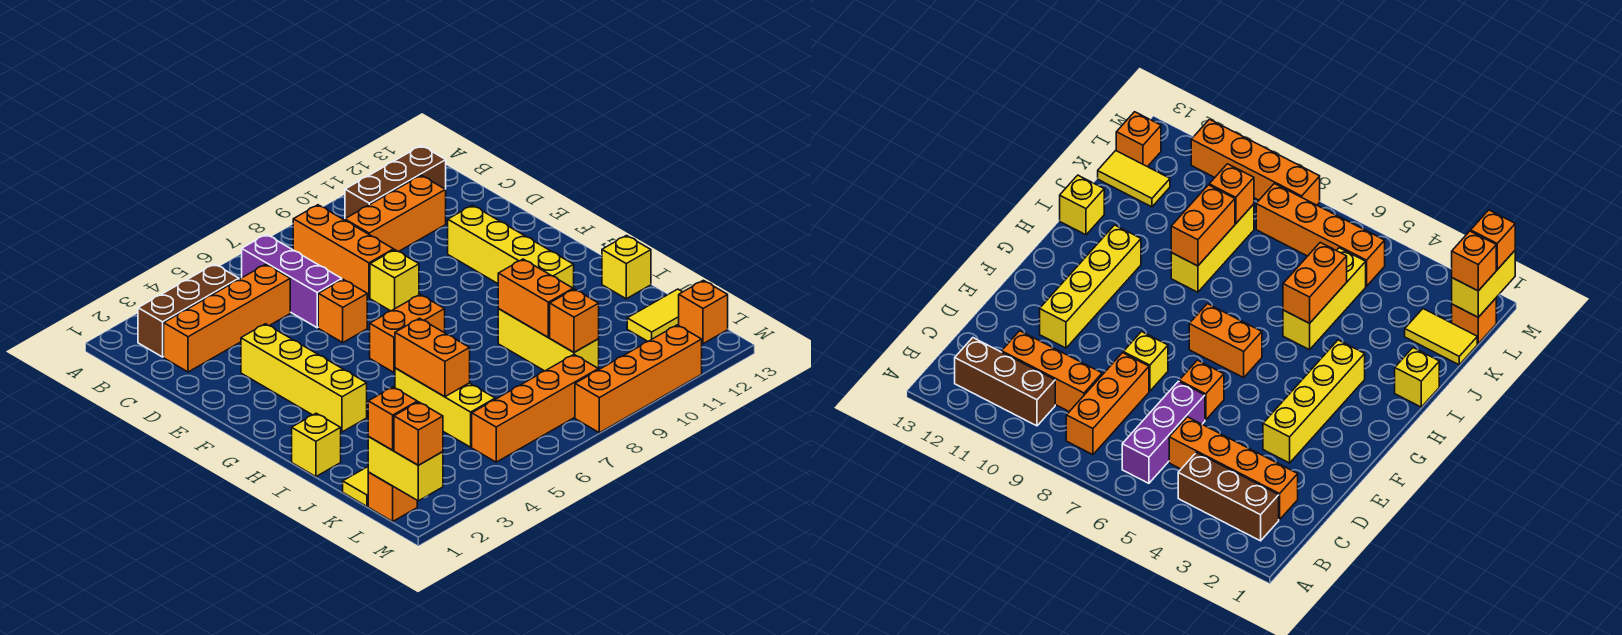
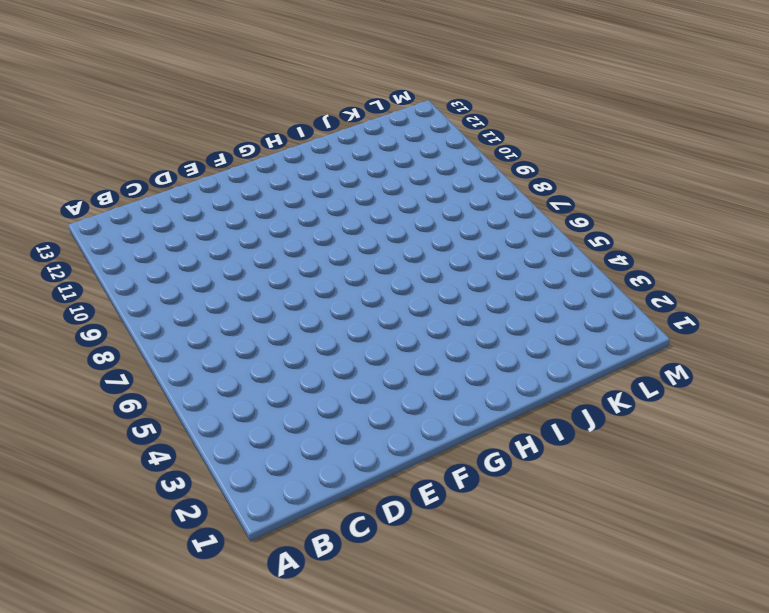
none -> brown brick B2:B4 level 1
none -> purple brick B6:D6 level 1
none -> orange brick B8:D8 level 1

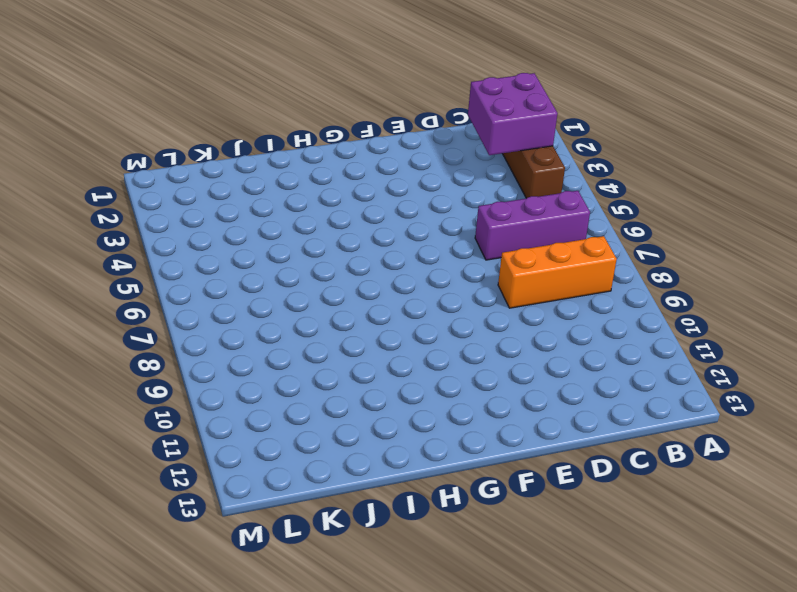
purple brick B2:C3 level 2 -> none
none -> brown brick B10:B12 level 1
none -> orange brick C2:C5 level 1
none -> orange brick C9:C11 level 1

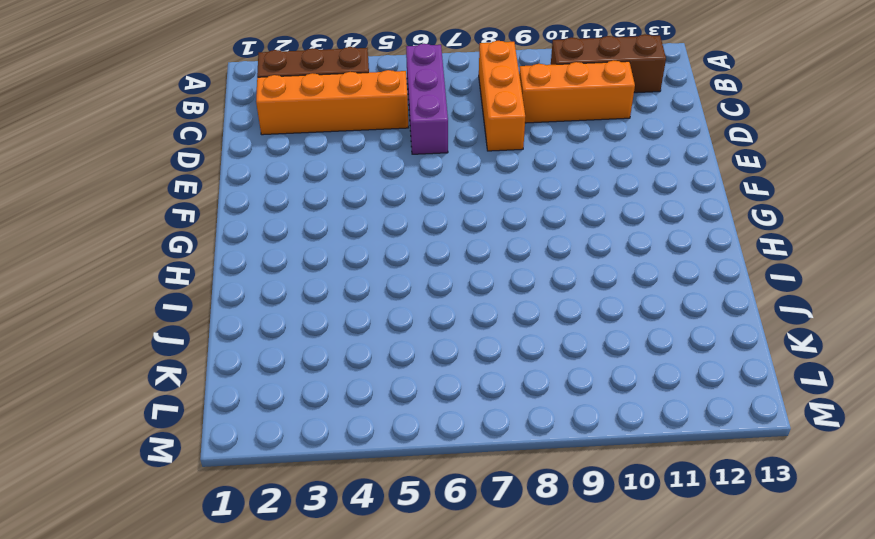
none -> yellow brick E3:H3 level 1
none -> orange brick E6 level 1
none -> yellow brick E8 level 1

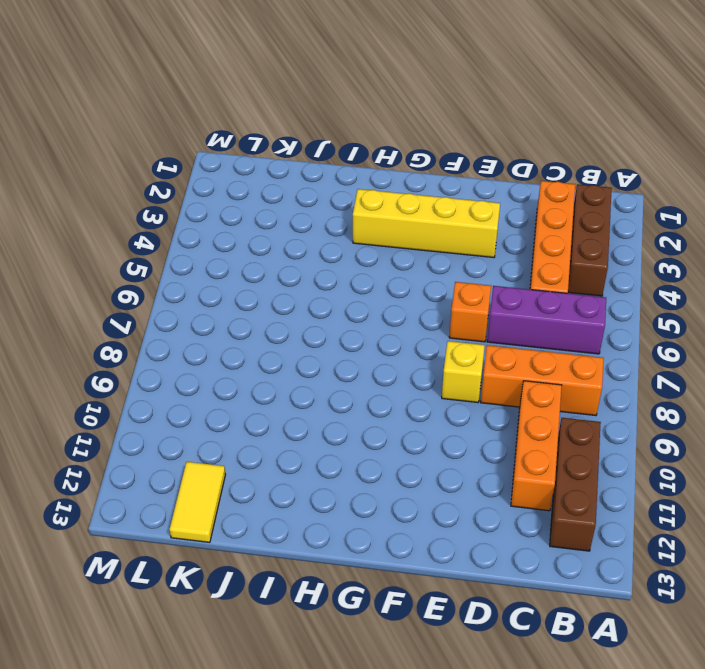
none -> yellow brick E11:H11 level 1
none -> orange brick G6:G7 level 1
none -> yellow brick I1 level 1

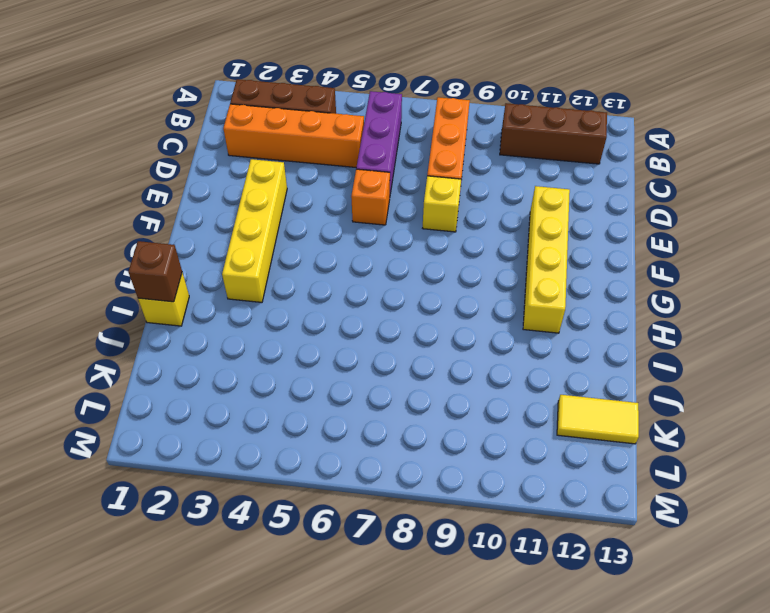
brown brick I1 level 2 -> none
none -> orange brick C9:C11 level 1
none -> orange brick G6:G7 level 1
none -> yellow brick I5:K5 level 1

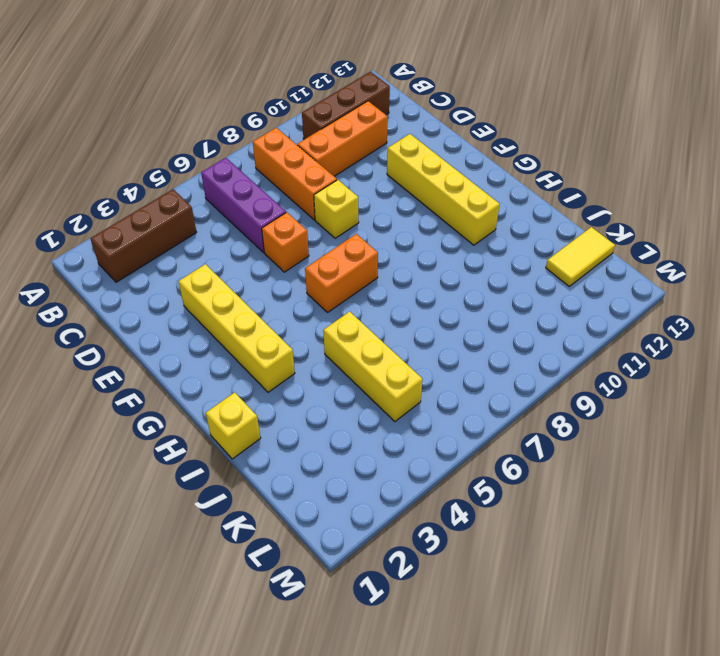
none -> orange brick C2:C5 level 1
none -> yellow brick I9:K9 level 1
none -> yellow brick I13 level 1

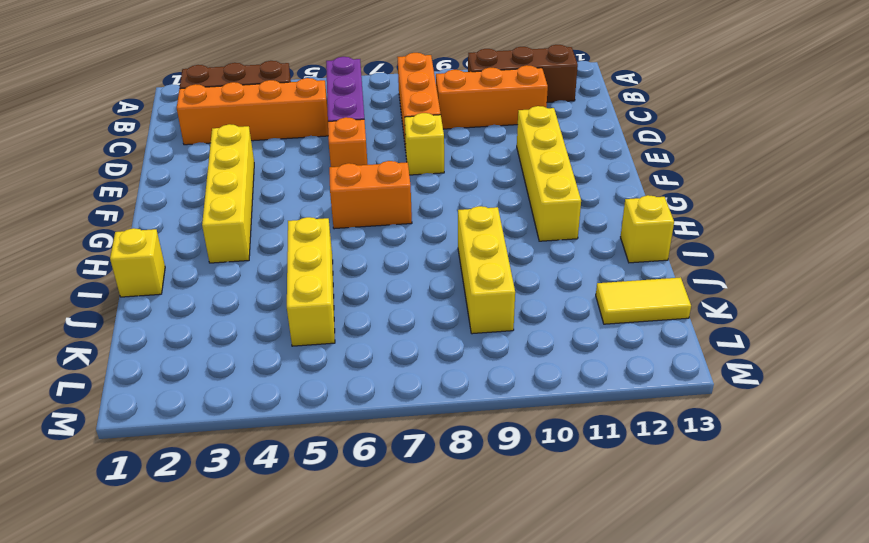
none -> yellow tile K1:K2 level 1
none -> orange brick L1 level 1
none -> orange brick L5:L8 level 1

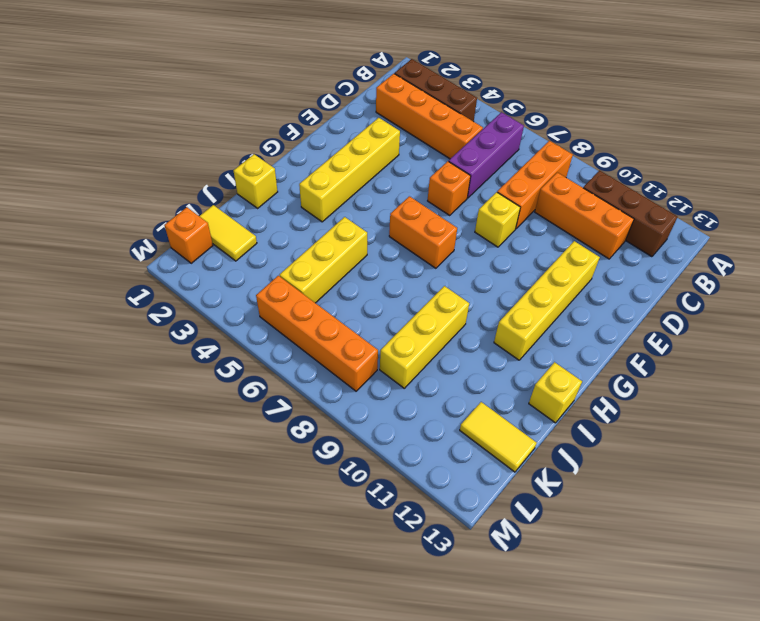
none -> orange brick L13 level 1
none -> orange brick M8:M11 level 1
none -> orange brick I5:J5 level 2

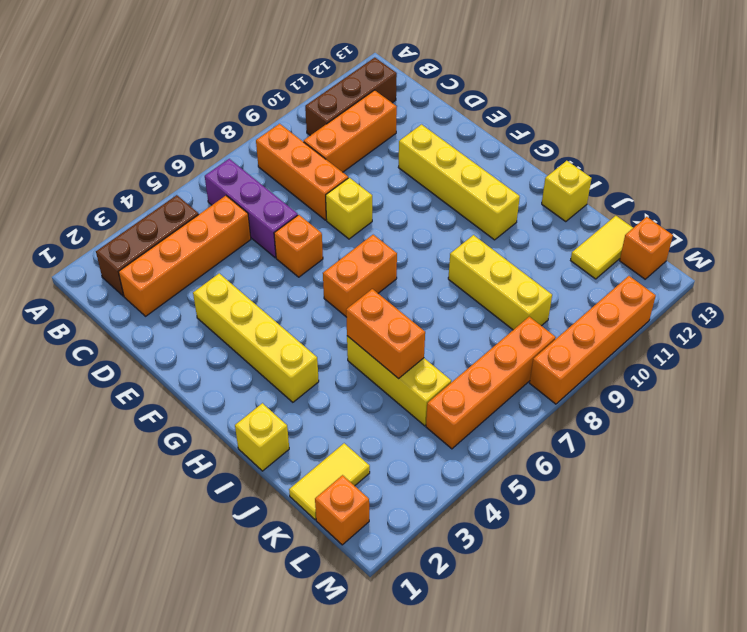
none -> orange brick I9:J9 level 2
none -> orange brick K9 level 2
none -> yellow brick L1:M1 level 2

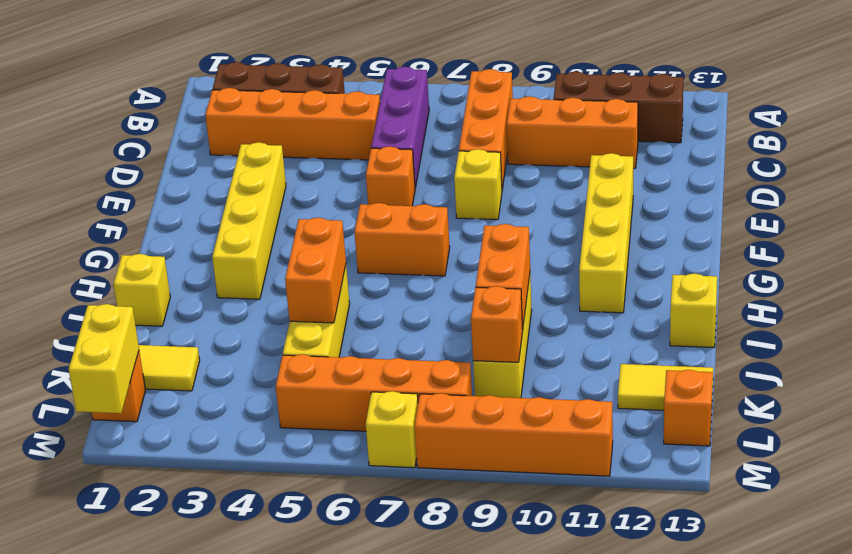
yellow brick M7 level 1 -> none
none -> orange brick L1 level 3
none -> orange brick M1 level 3

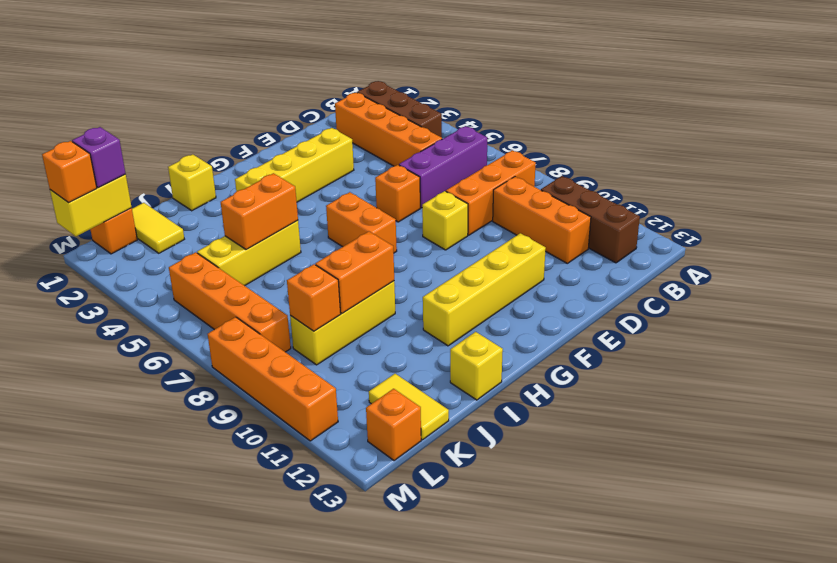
purple brick L1 level 3 -> orange brick L1 level 3

